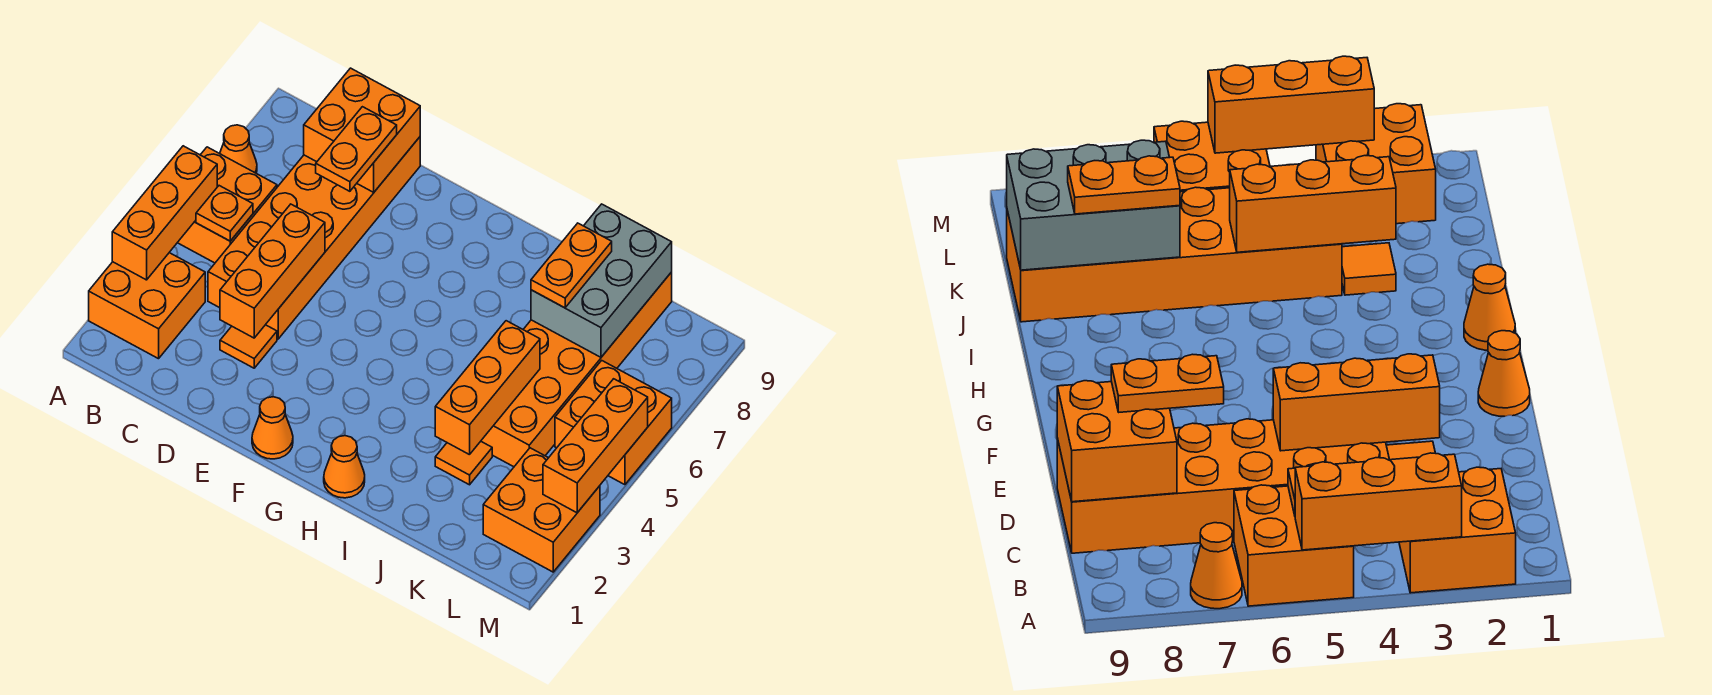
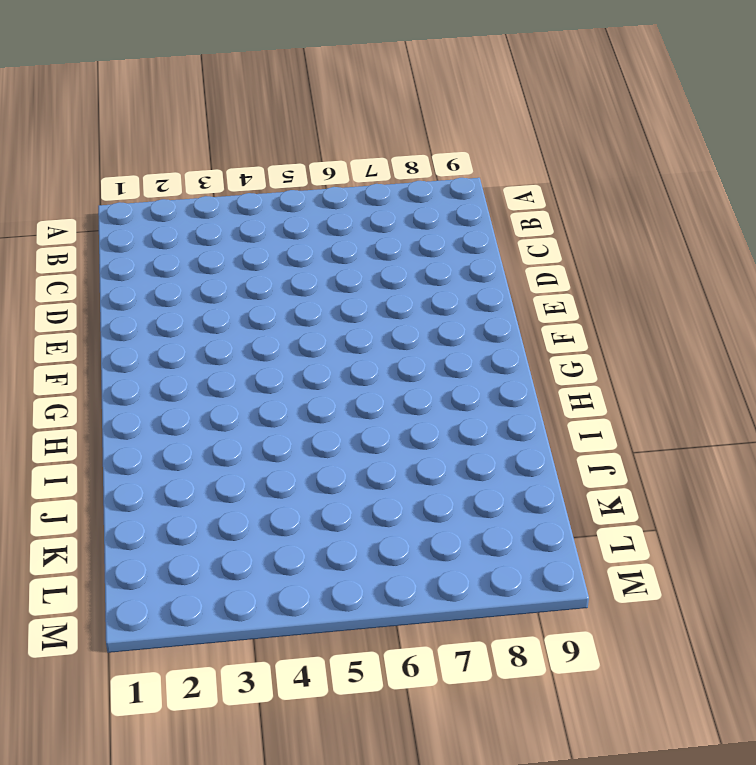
none -> orange brick A2:B3 level 1
none -> orange brick A5:B6 level 1
none -> orange cone A7 level 1

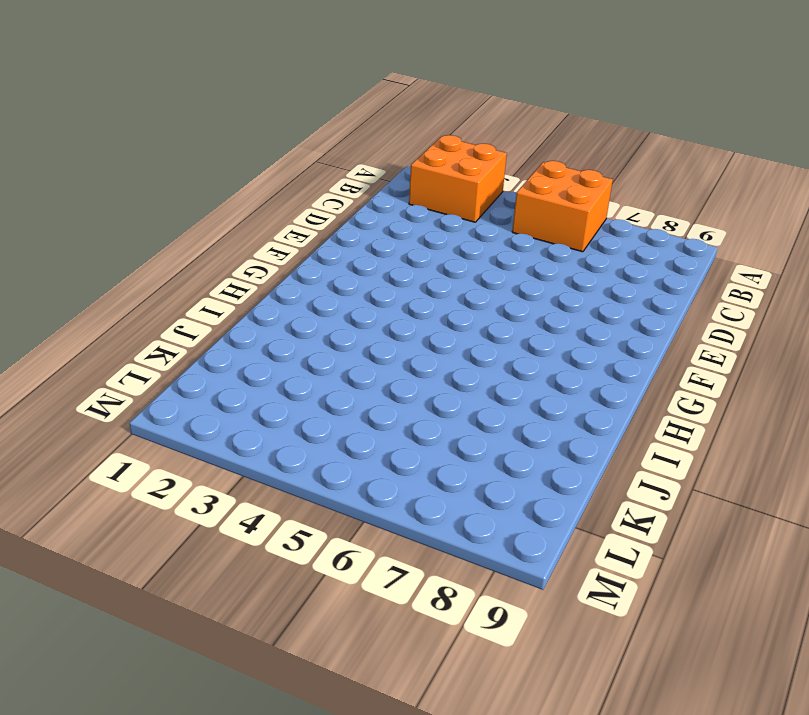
none -> orange cone A7 level 1
none -> orange brick C4:D9 level 1
none -> orange tile D3 level 1

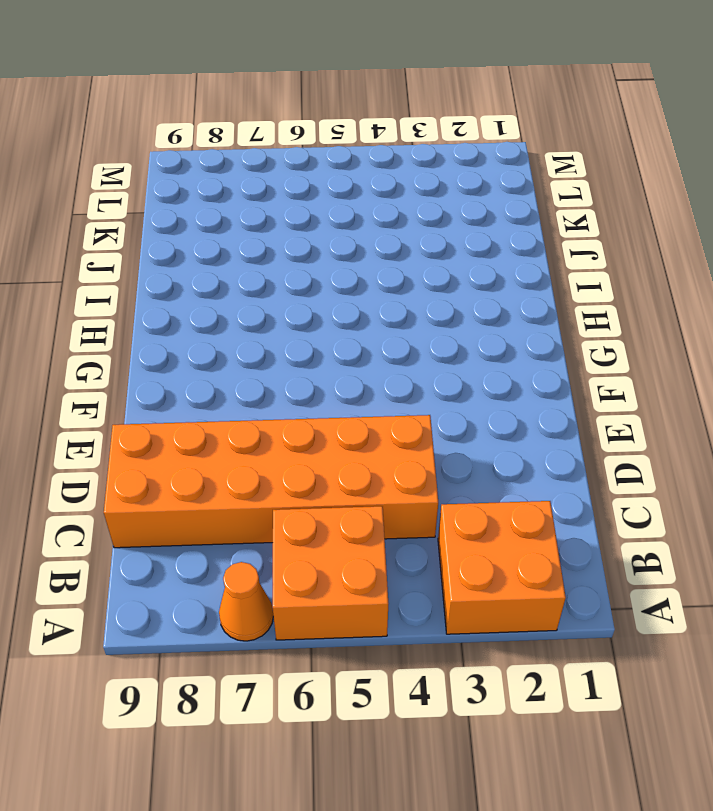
none -> orange tile D3 level 1
none -> orange cone F1 level 1
none -> orange cone H1 level 1

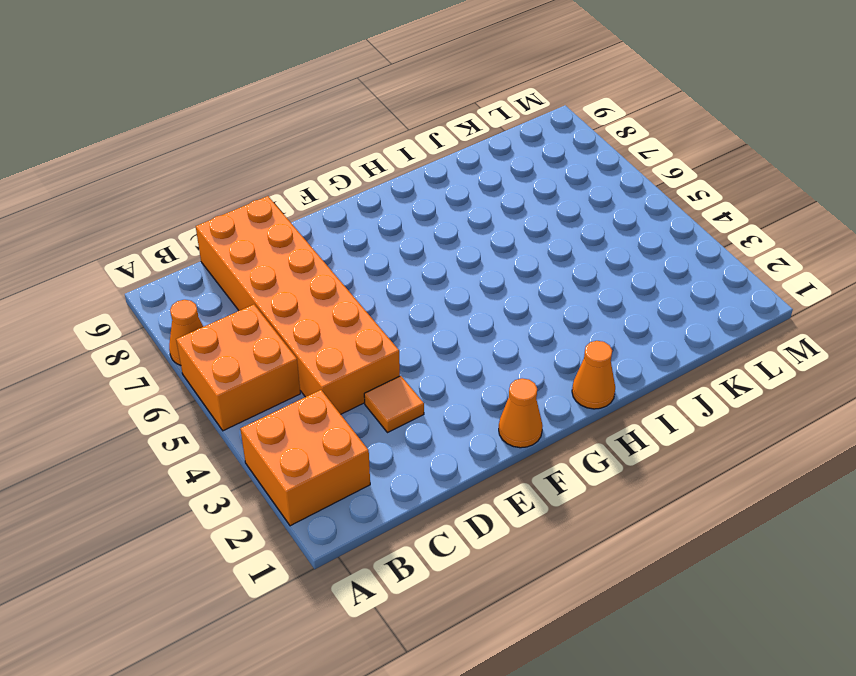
none -> orange tile J3 level 1
none -> orange brick J4:K9 level 1
none -> orange brick L2:M3 level 1

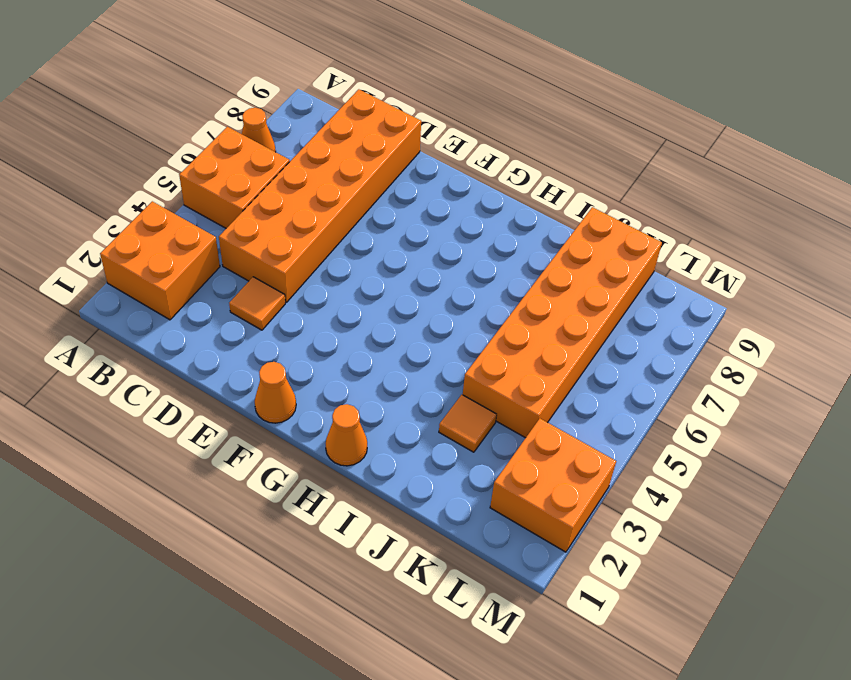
none -> orange brick L5:M6 level 1
none -> orange brick A3:A5 level 2
none -> orange plate B5 level 2

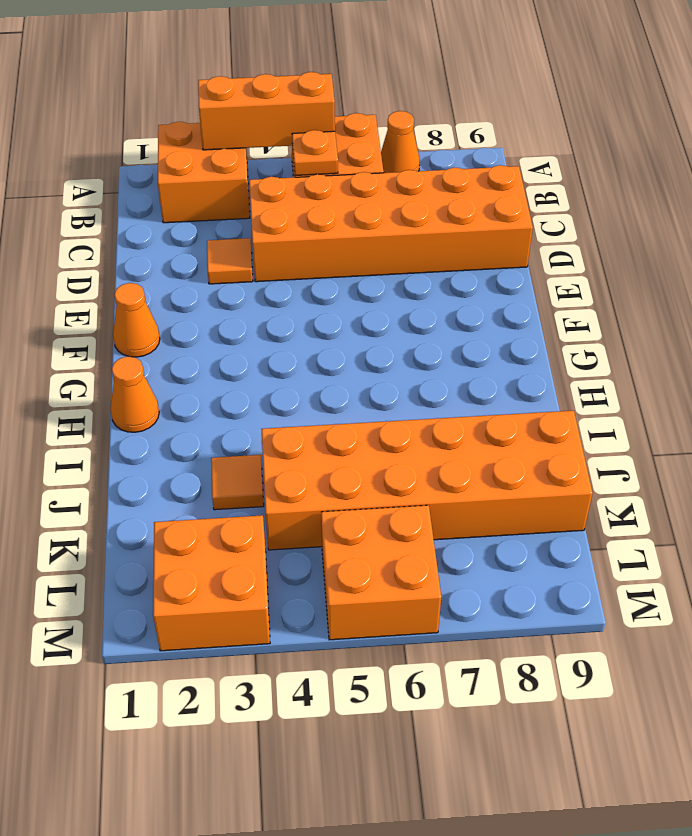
none -> orange brick C8:D9 level 2
none -> orange brick D3:D5 level 2
none -> orange brick J3:J5 level 2

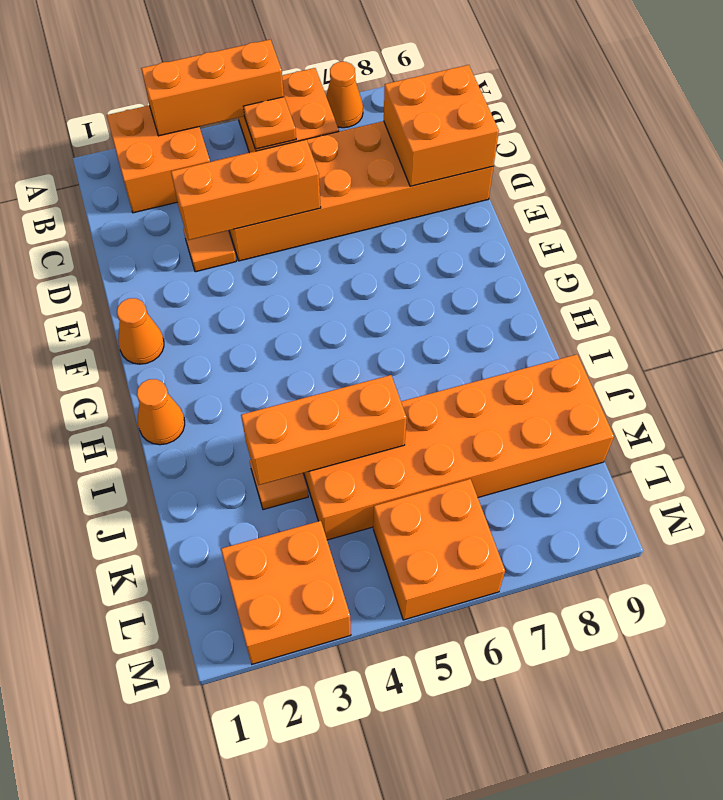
none -> grey brick J7:K9 level 2
none -> orange brick M3:M5 level 2
none -> orange plate D7:D8 level 3

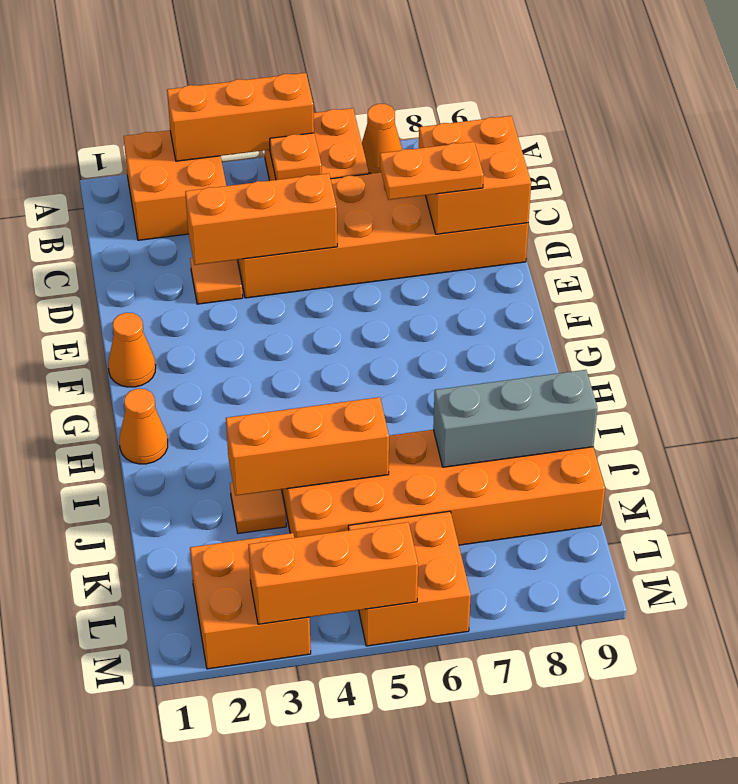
grey brick J7:J9 level 2 -> grey brick J7:K9 level 2
none -> orange plate J7:J8 level 3

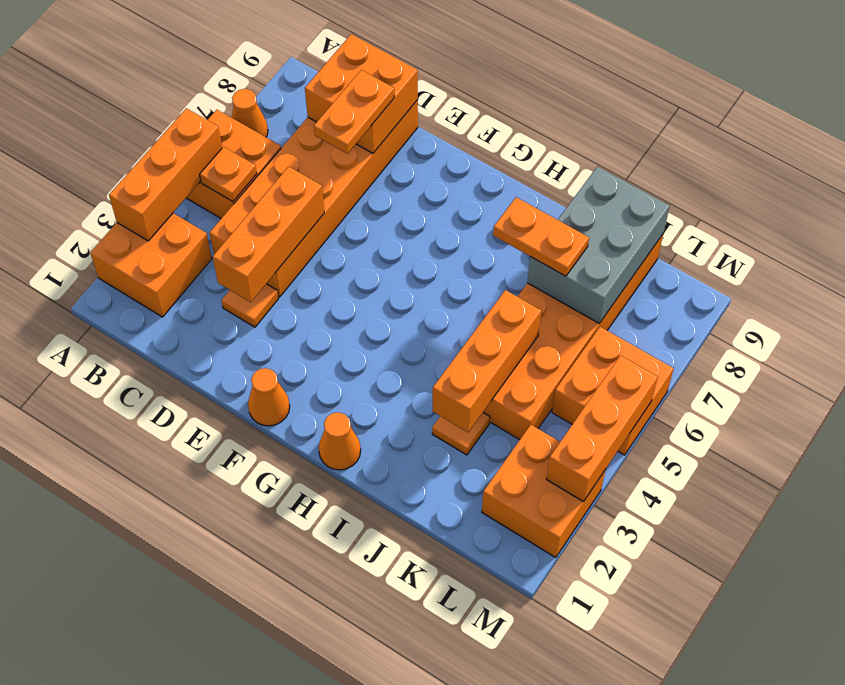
orange plate I7:J7 level 3 -> orange plate J7:J8 level 3

